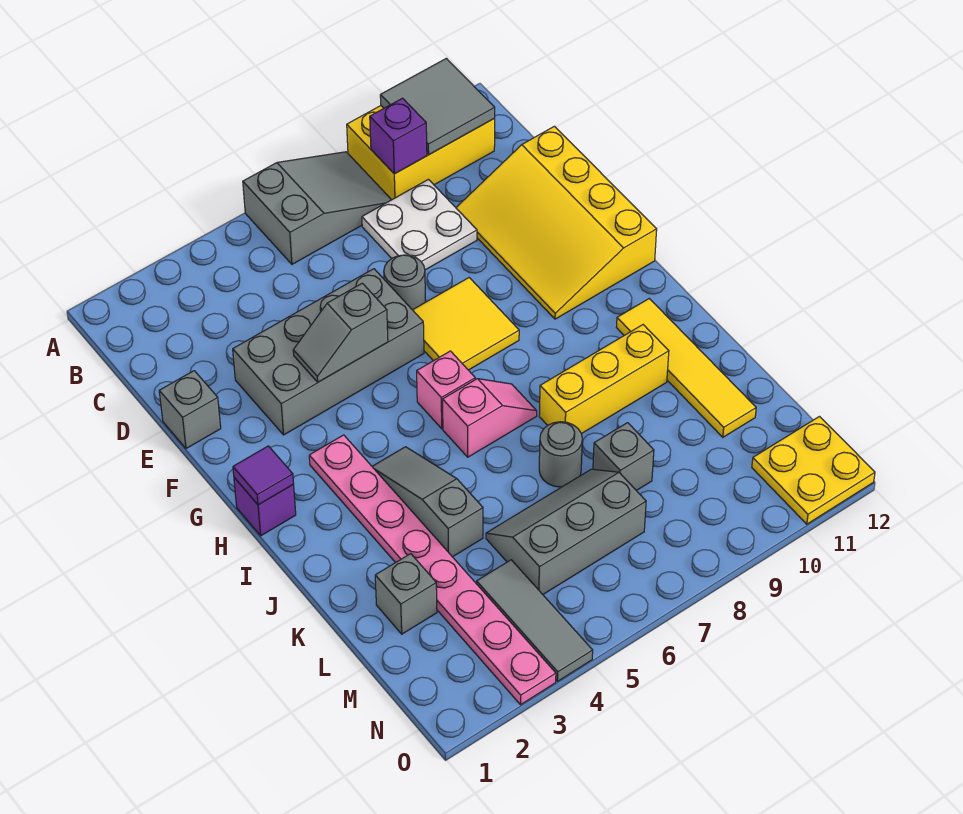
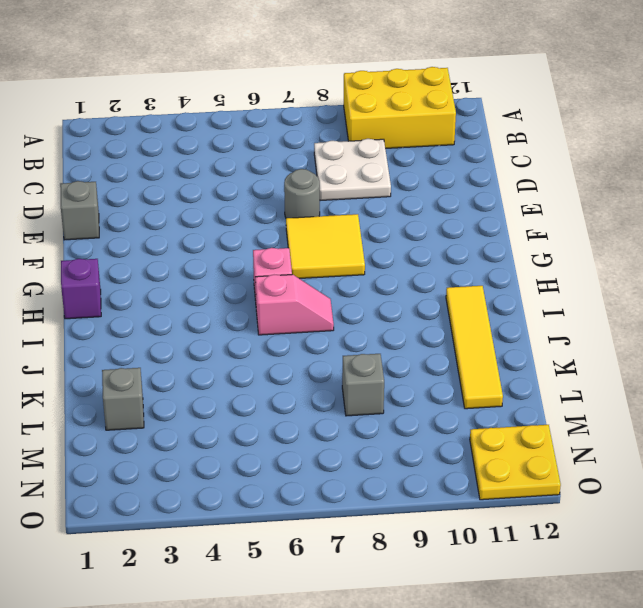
none -> grey slope A6:B8 level 1 top 6
none -> yellow slope D10:G12 level 1 top 12
none -> grey brick E3:F6 level 1

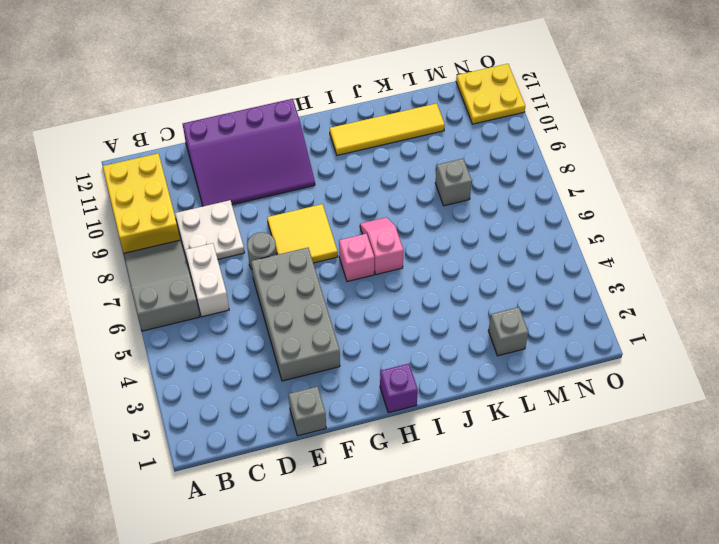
white brick C6:C7 level 1 -> none
purple slope D10:G12 level 1 top 12 -> yellow slope D10:G12 level 1 top 12
none -> pink plate H3:O3 level 1
none -> grey slope I4:K4 level 1 top K
none -> yellow brick J8:J10 level 1

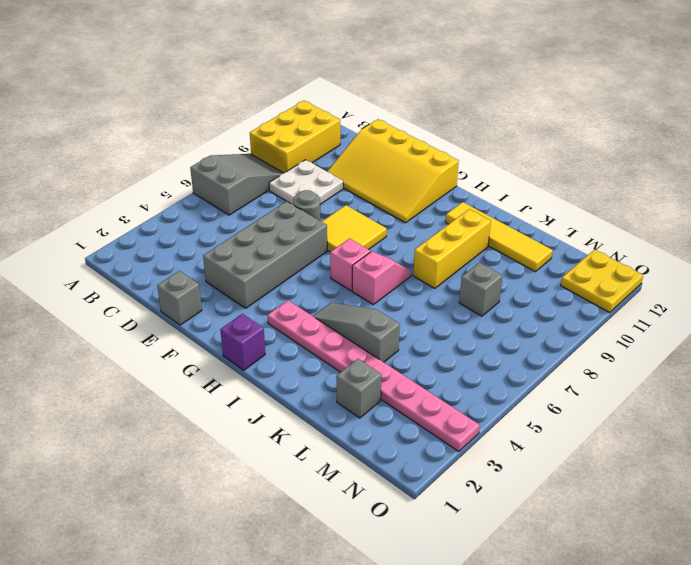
none -> grey round brick K7 level 1
none -> grey slope L5:M7 level 1 top M
none -> grey tile M4:O4 level 1

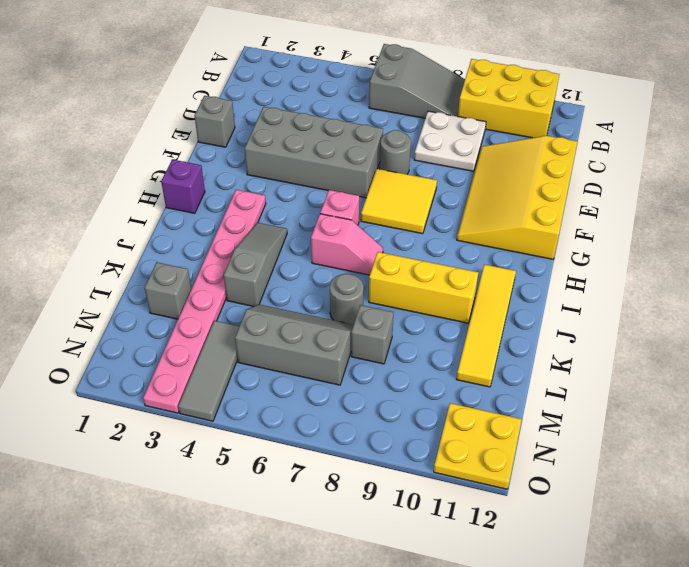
none -> grey tile A10:B11 level 2
none -> purple brick B9 level 2
none -> grey slope F4:F5 level 2 top 5

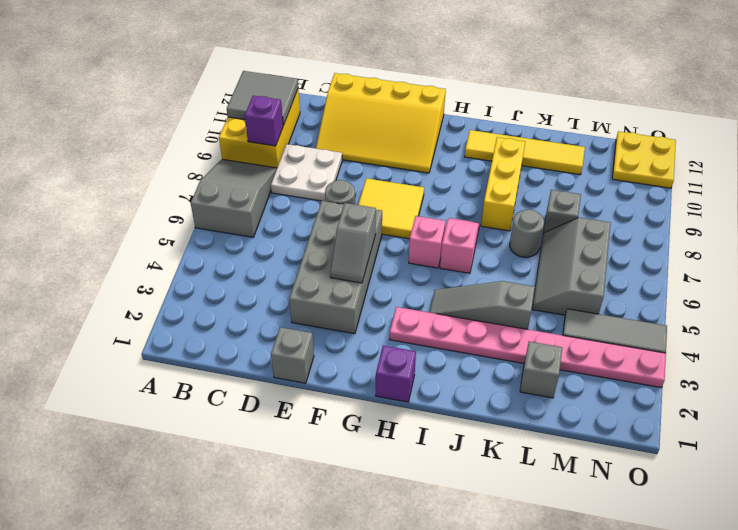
none -> purple tile H1 level 2

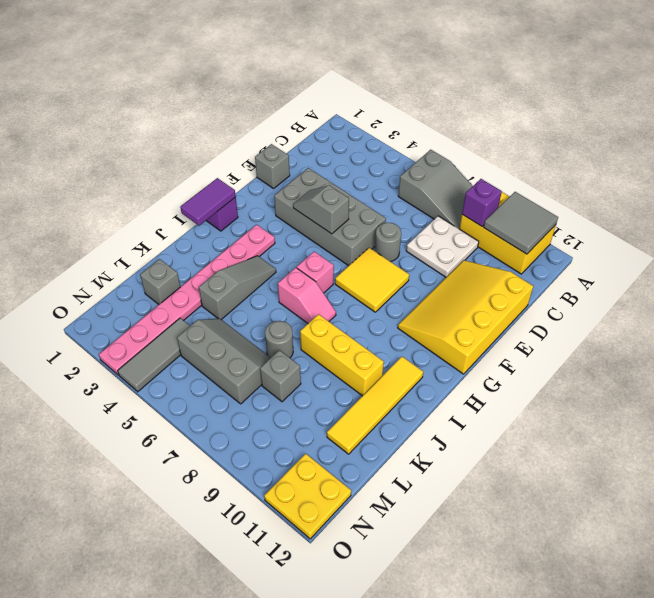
purple tile H1:I1 level 2 -> purple tile H1 level 2

